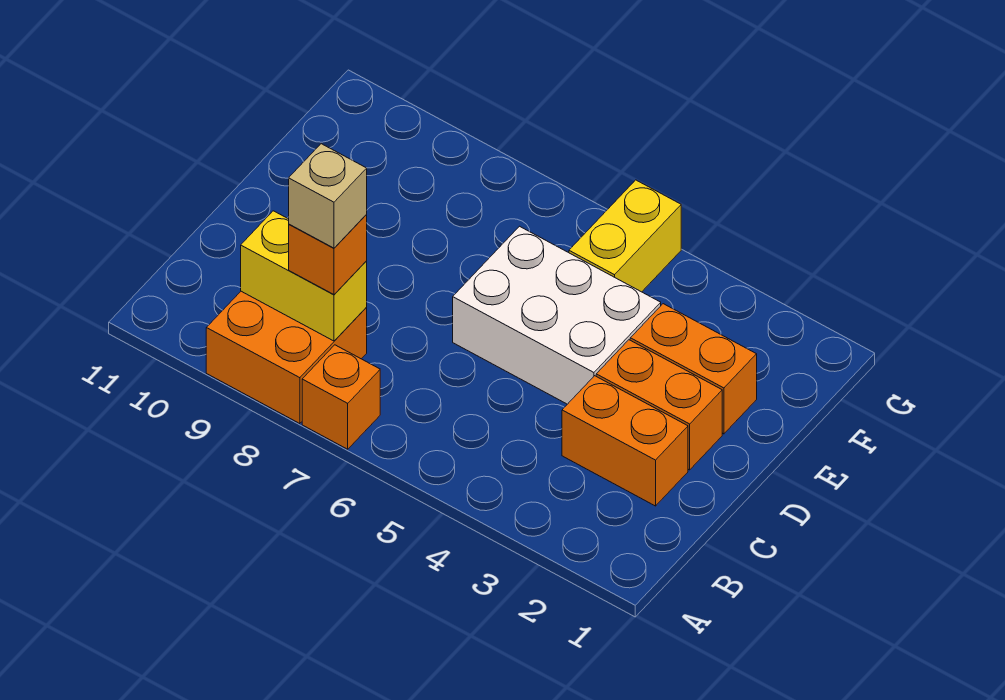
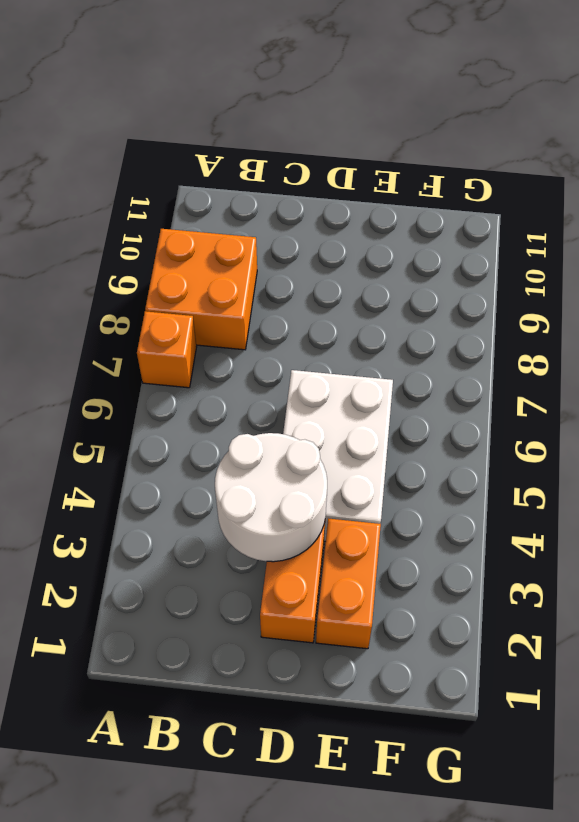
white round brick C3:D4 level 2 -> none
none -> orange brick C2:C3 level 1
none -> yellow brick F5:G5 level 1

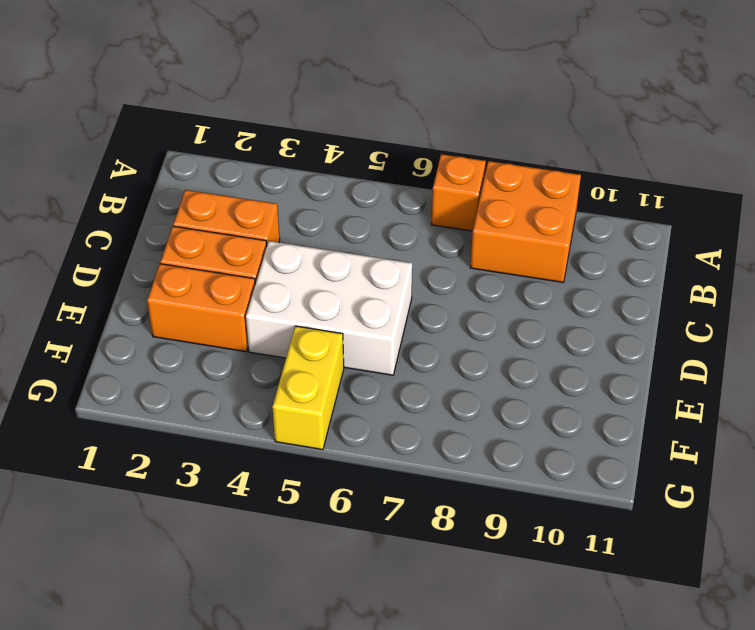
none -> yellow brick B8:B9 level 2
none -> orange brick B8 level 3

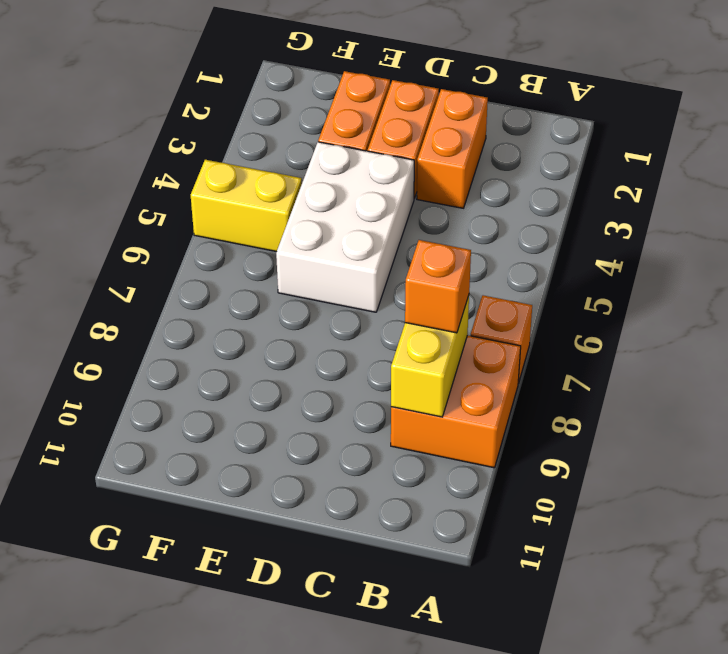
none -> tan brick B8 level 4

